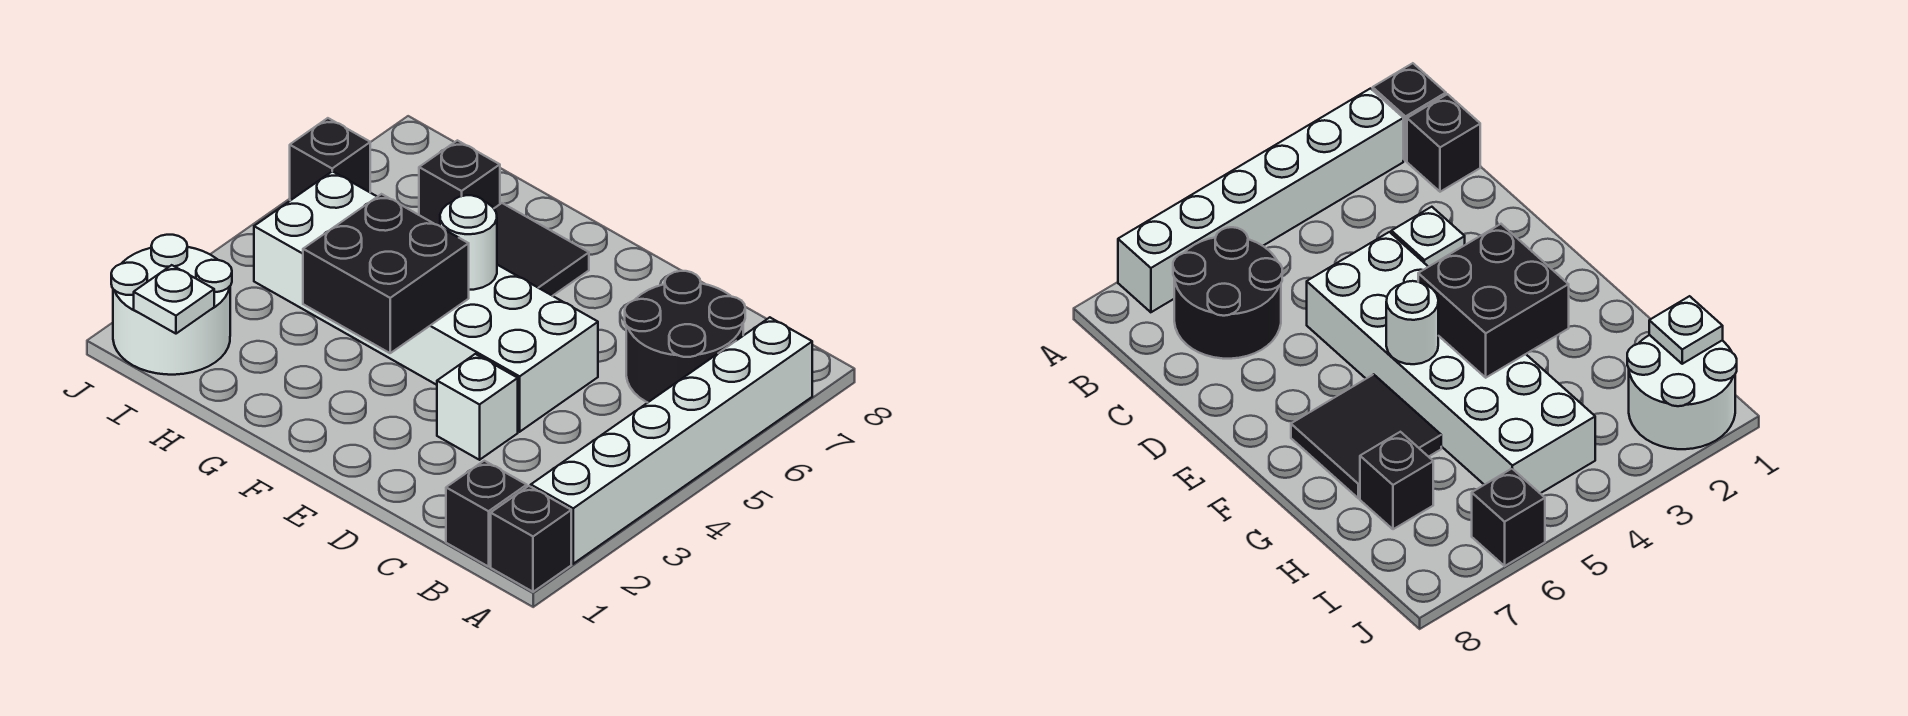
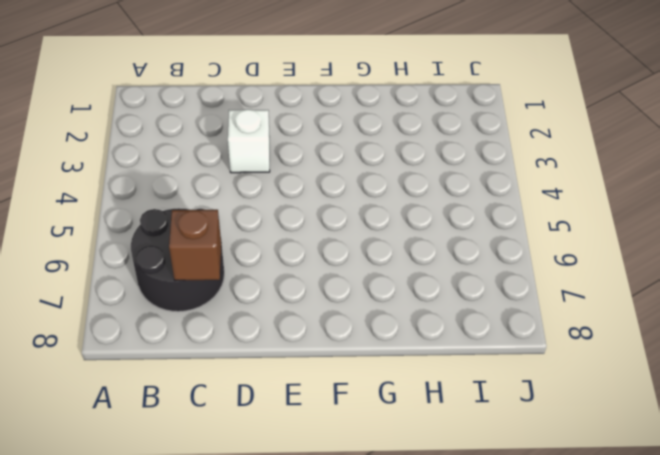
brown brick C7 level 2 -> none
none -> black brick A1 level 1
none -> white brick A2:A7 level 1
none -> black brick B1 level 1

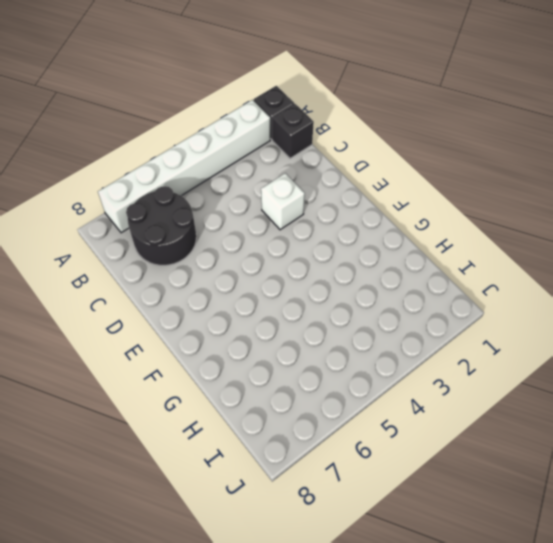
none -> white brick D4:I5 level 1
none -> black tile F6:G7 level 1
none -> black brick H7 level 1

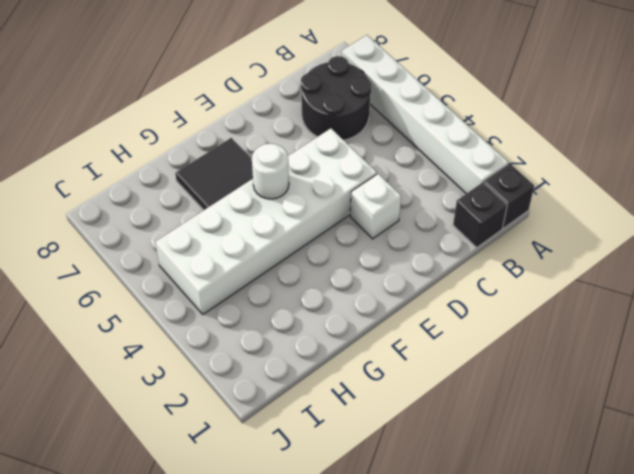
none -> black brick H7 level 1
none -> white round brick I1:J2 level 1
none -> black brick J6 level 1

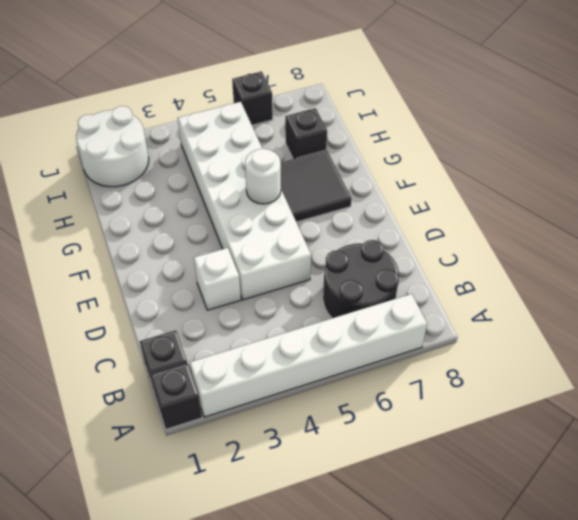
none -> black brick F3:G4 level 2
none -> white plate I1 level 2

